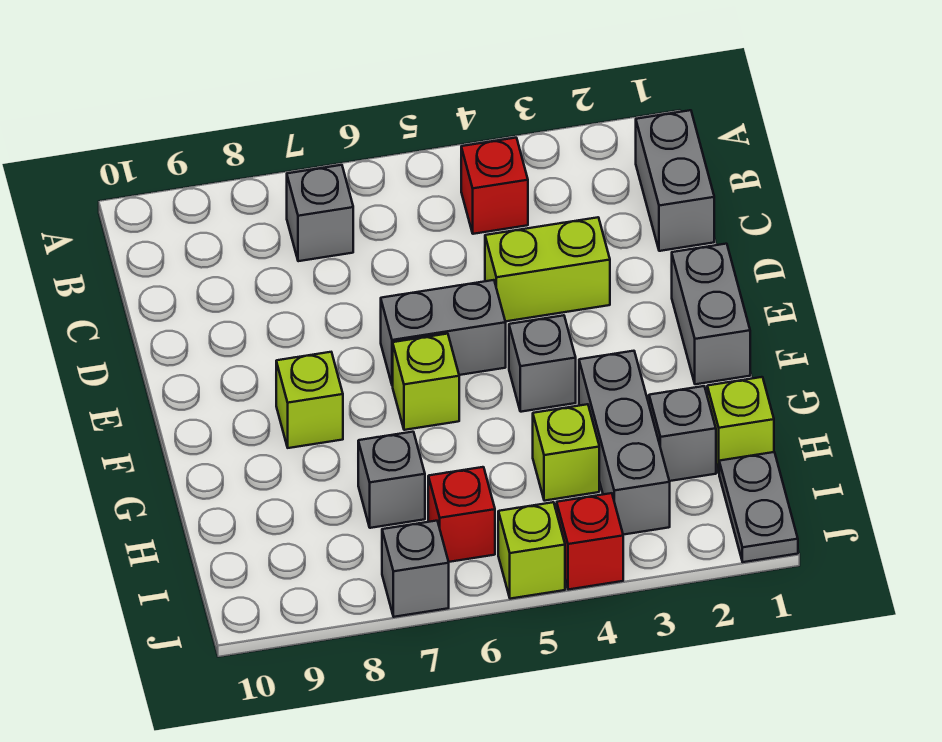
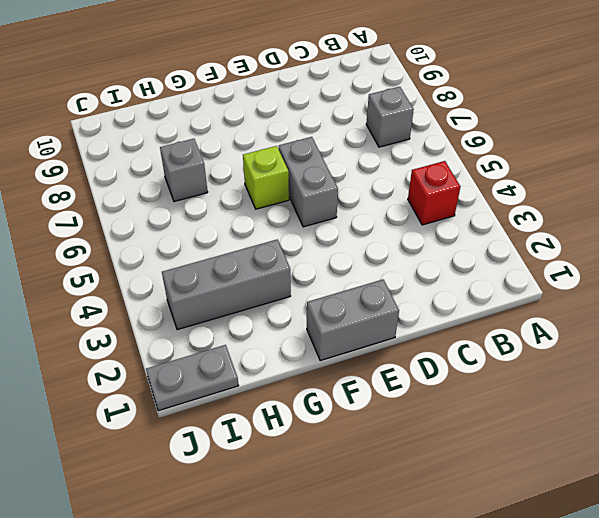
none -> grey brick B1:C1 level 1
none -> lime brick D3:D4 level 1
none -> grey brick F4 level 1

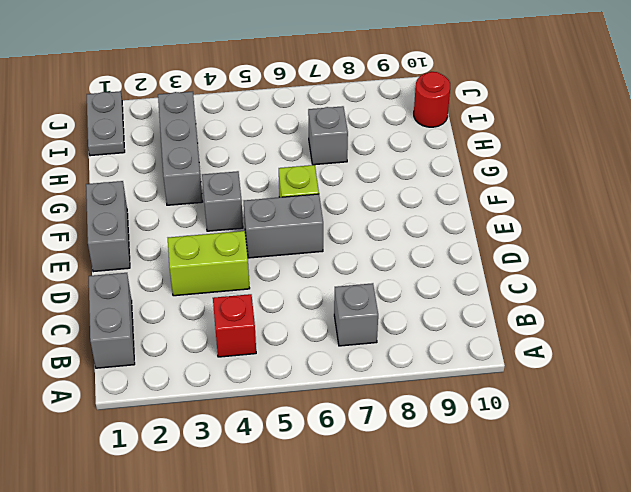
red round brick I10 level 1 -> none
none -> lime brick F8 level 1
none -> lime brick H1 level 1
none -> grey brick H2 level 1

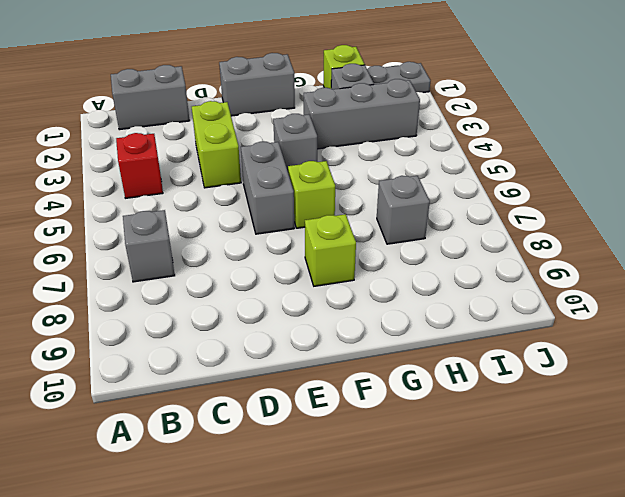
none -> lime brick H4 level 1
none -> red brick I6 level 1
none -> red brick J4 level 1

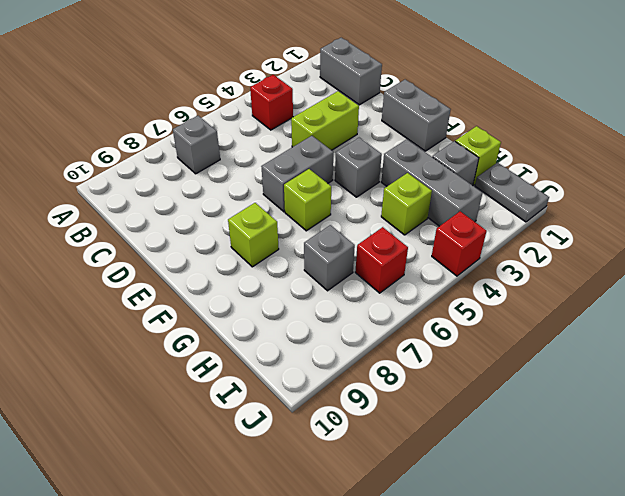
none -> lime brick J5 level 1
none -> grey brick J7 level 1

